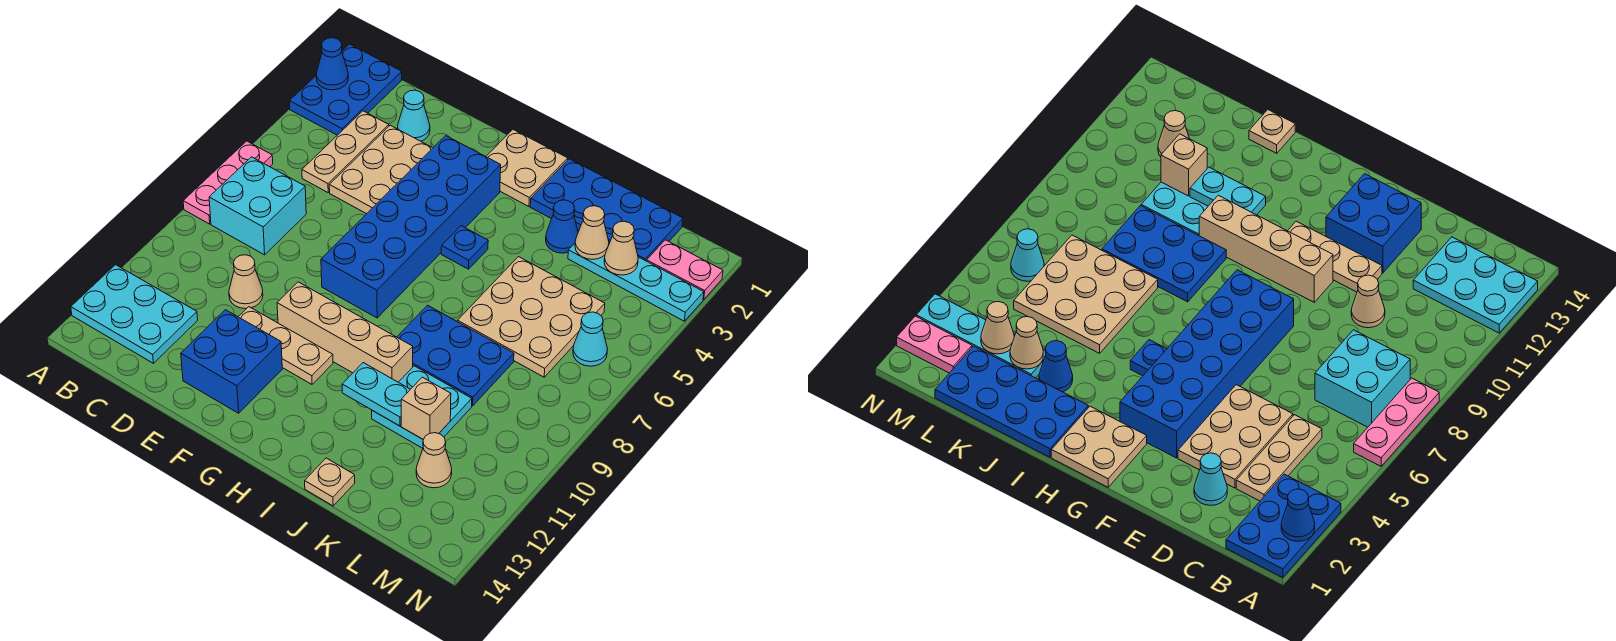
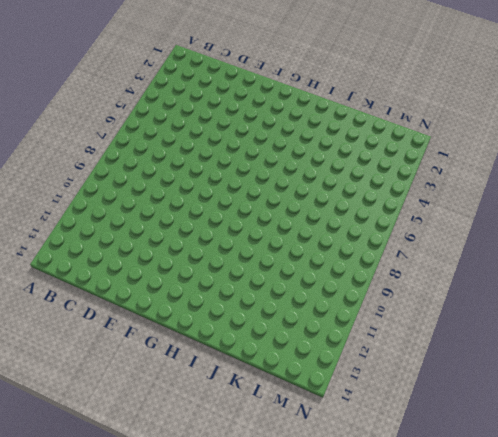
none -> blue plate A1:B3 level 1
none -> pink plate A6:A8 level 1
none -> cyan plate A12:C13 level 1

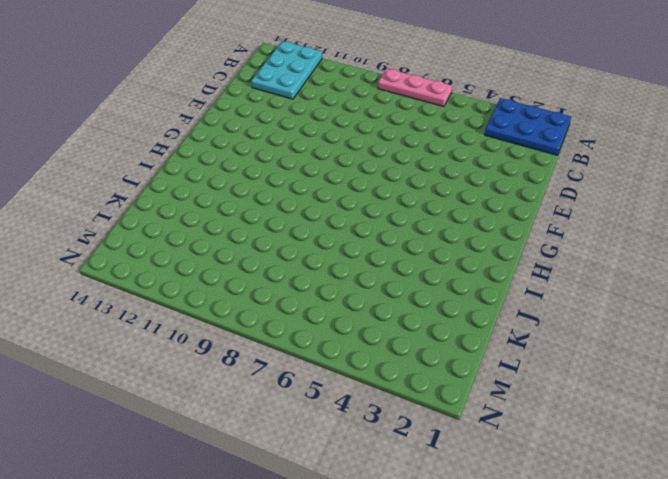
none -> cyan brick B7:C8 level 1
none -> tan plate C3:C5 level 1
none -> cyan cone D2 level 1

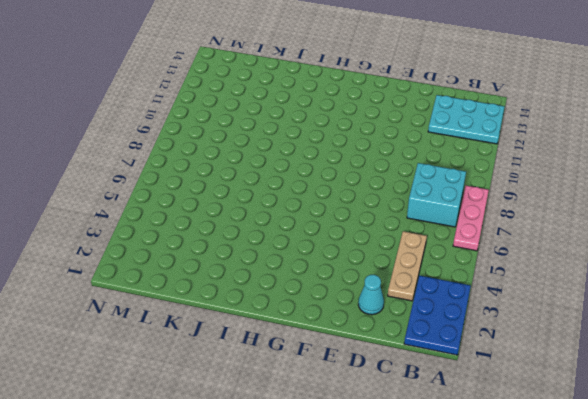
none -> tan plate D3:E5 level 1
none -> tan cone D10 level 1
none -> tan plate E11:G11 level 1

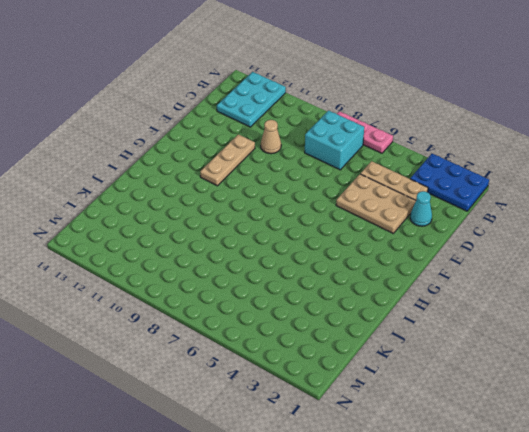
none -> blue brick E12:F13 level 1
none -> blue brick F3:G8 level 1
none -> tan brick F10:I10 level 1

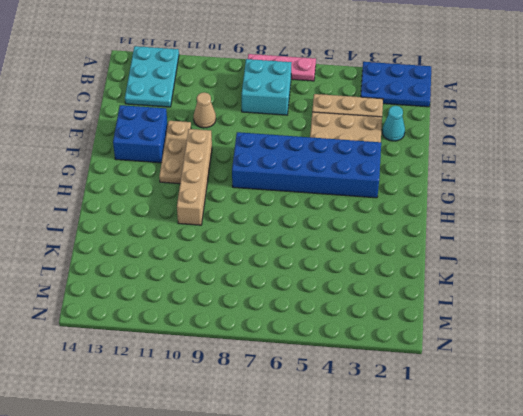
none -> tan plate G1:H2 level 1
none -> blue plate H5 level 1
none -> blue plate I1:L2 level 1

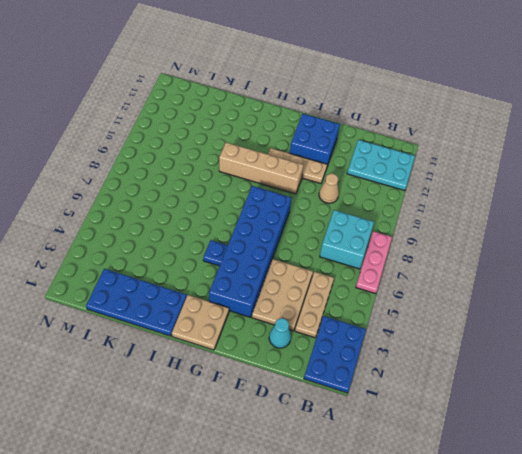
none -> blue plate I8:K9 level 1
none -> blue cone J3 level 1
none -> tan plate J5:L7 level 1

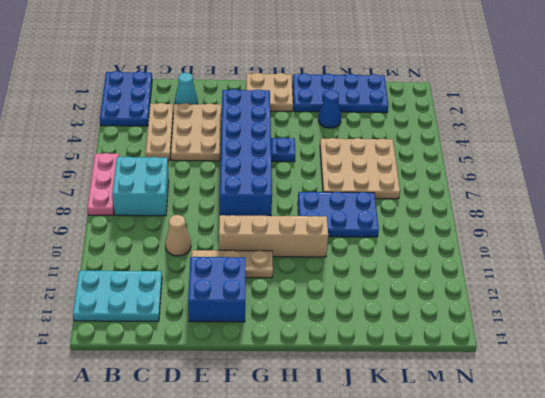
none -> cyan plate J10:K11 level 1
none -> tan plate J14 level 1
none -> cyan plate K3:N3 level 1

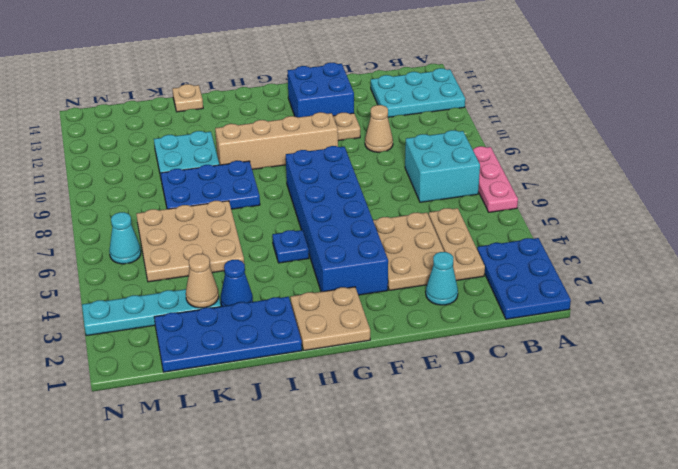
none -> tan cone L12 level 1
none -> pink plate M2:N2 level 1
none -> blue cone A2 level 2

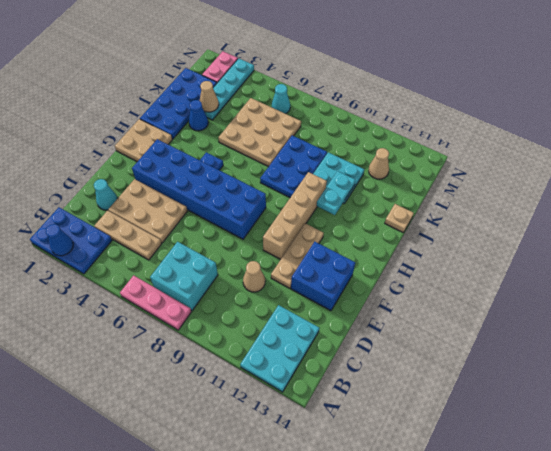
none -> tan brick K11 level 2
none -> tan cone L3 level 2

